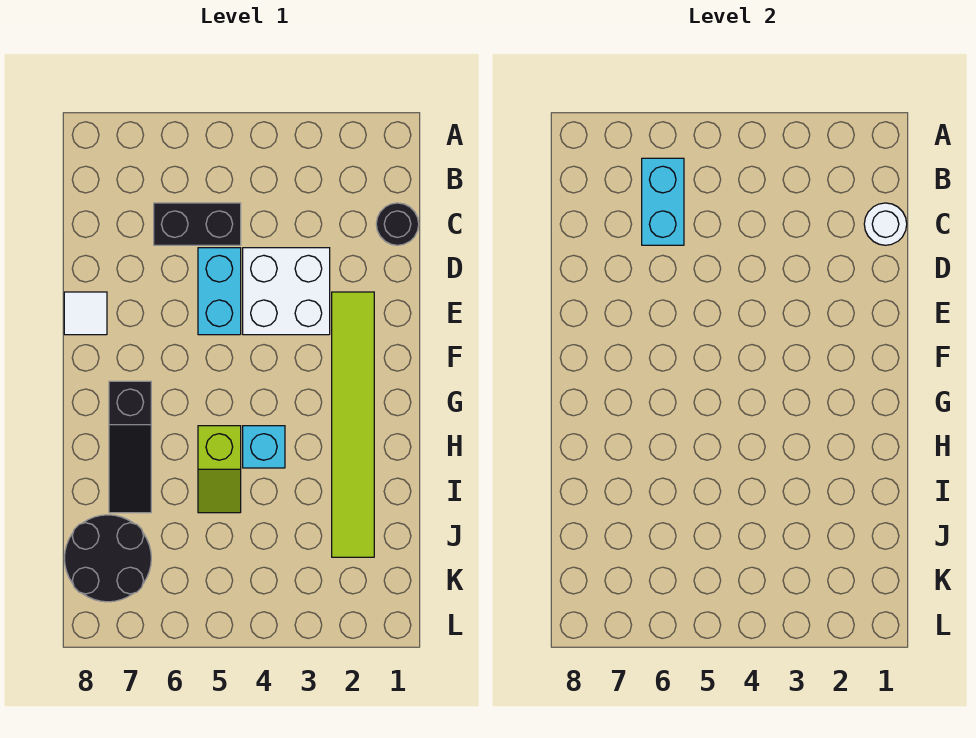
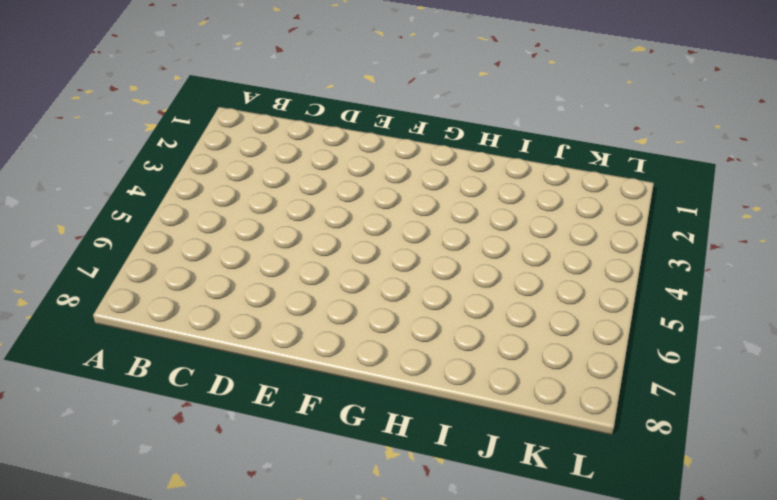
none -> black round brick C1 level 1
none -> black brick C5:C6 level 1
none -> white brick D3:E4 level 1

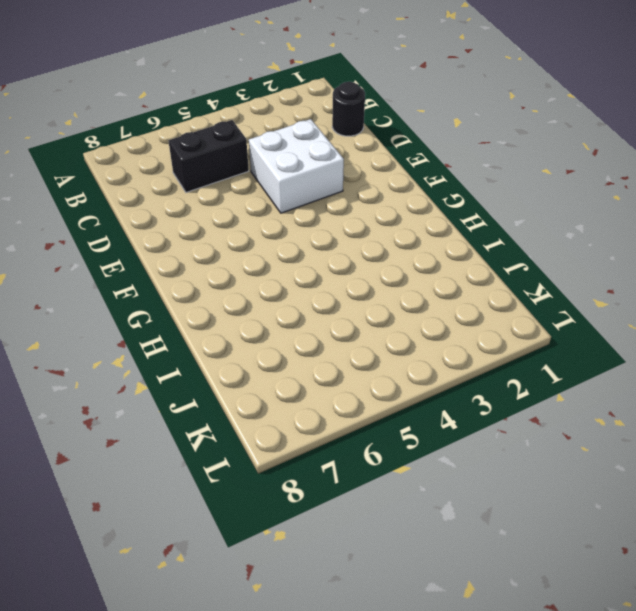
none -> cyan brick D5:E5 level 1
none -> lime tile E2:J2 level 1
none -> white tile E8 level 1

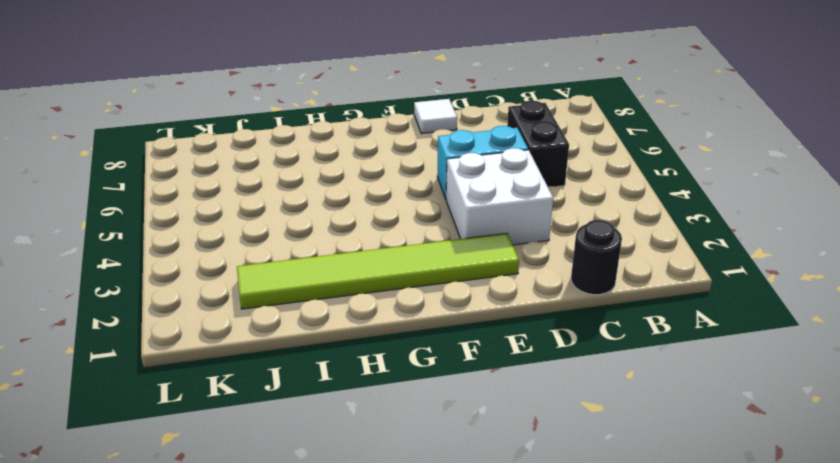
none -> black slope G7:I7 level 1 top G
none -> cyan brick H4 level 1
none -> lime slope H5:I5 level 1 top H

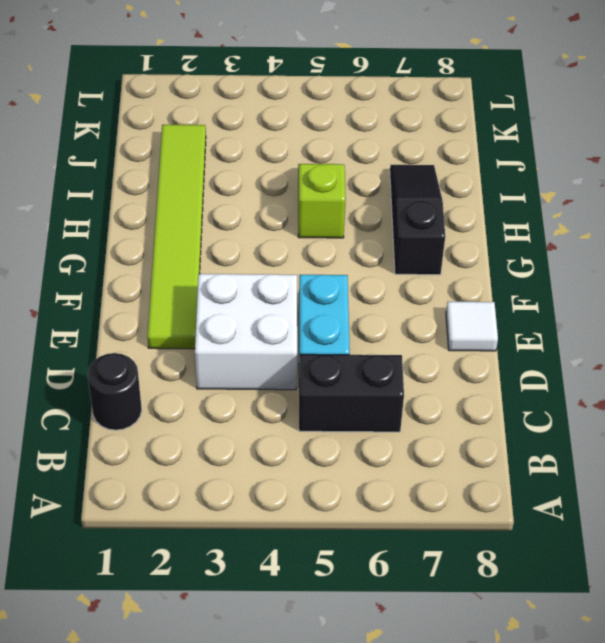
none -> cyan brick H4 level 1
none -> black round brick J7:K8 level 1
none -> cyan brick B6:C6 level 2

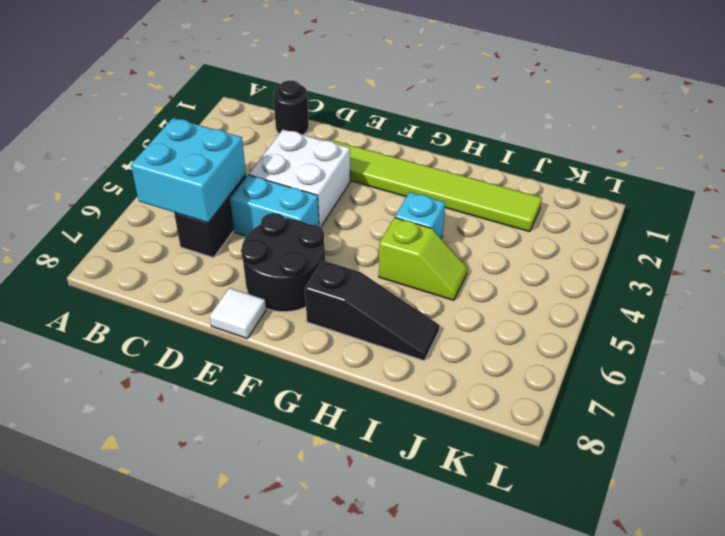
cyan brick B5:C6 level 2 -> cyan brick B6:C6 level 2
black round brick E6:F7 level 1 -> black round brick J7:K8 level 1
none -> white round brick C1 level 2

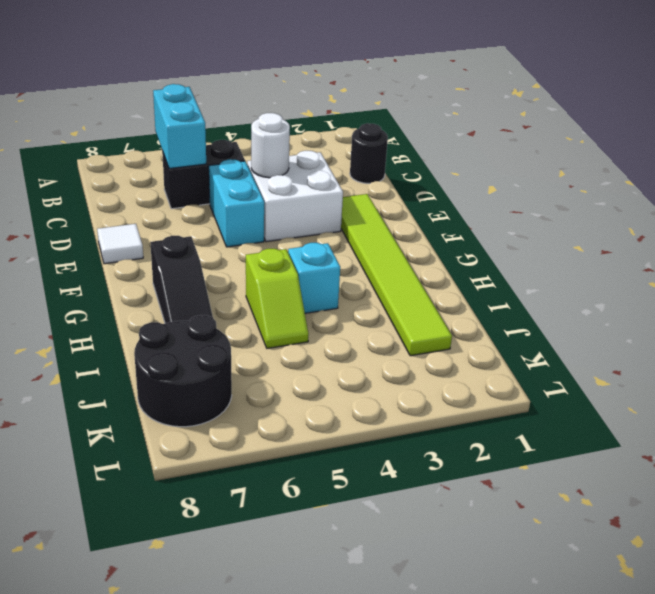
white round brick D4 level 2 -> white round brick C1 level 2

